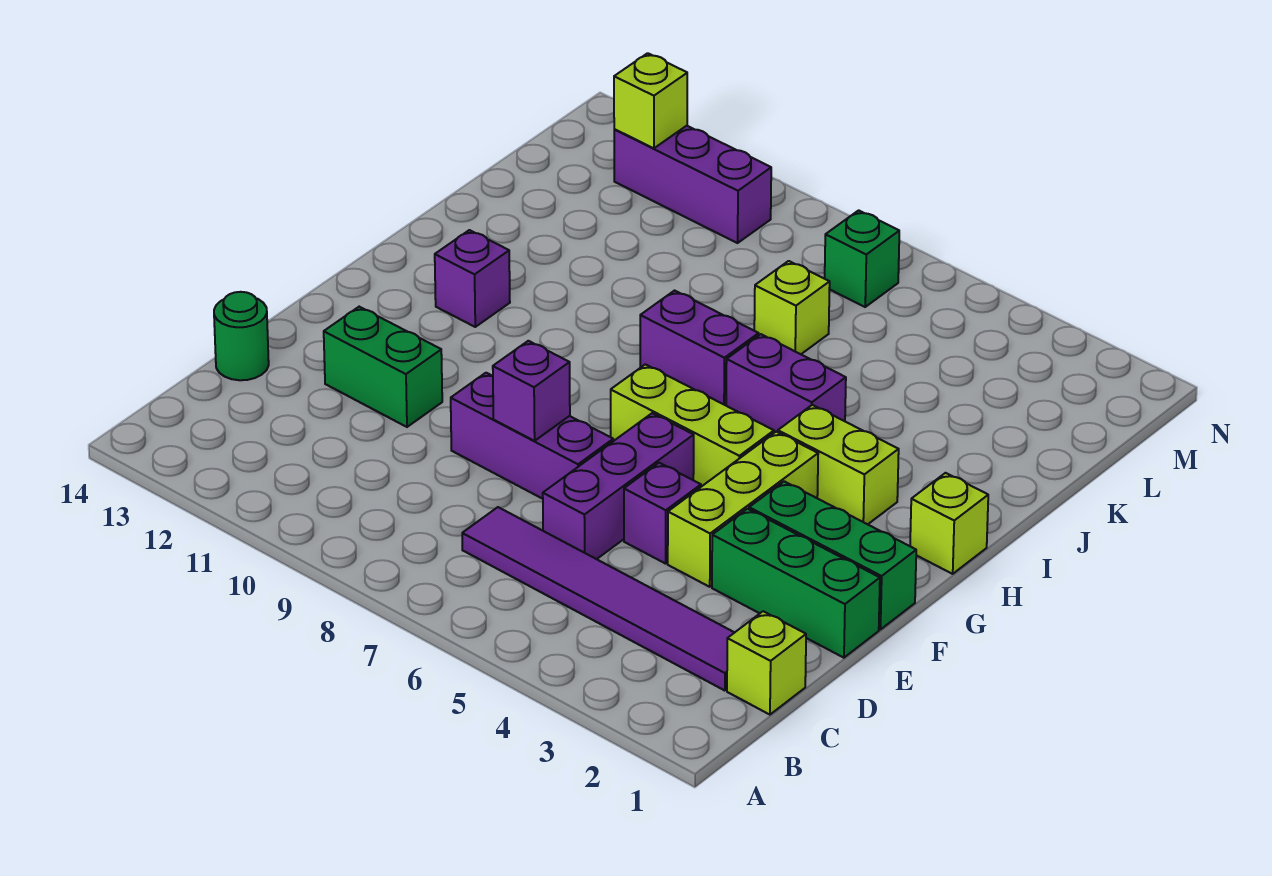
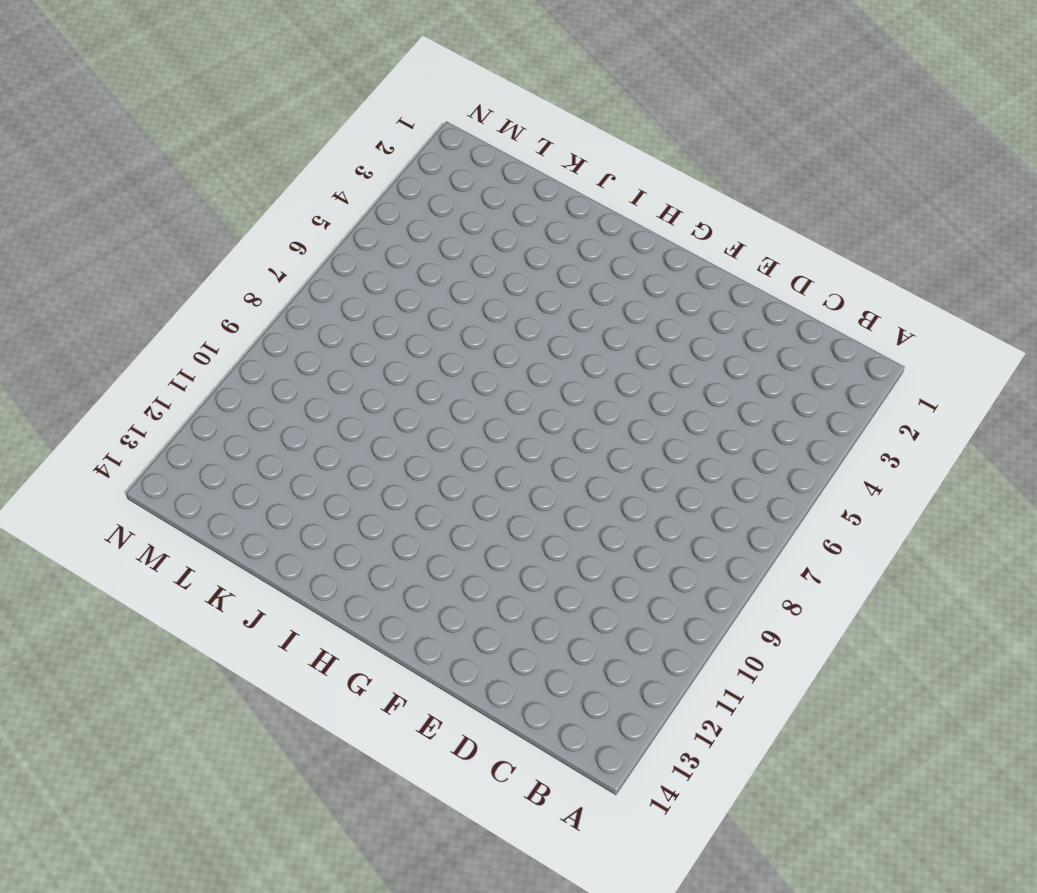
none -> lime brick C1 level 1
none -> purple tile C2:C7 level 1
none -> purple brick D6:F6 level 1

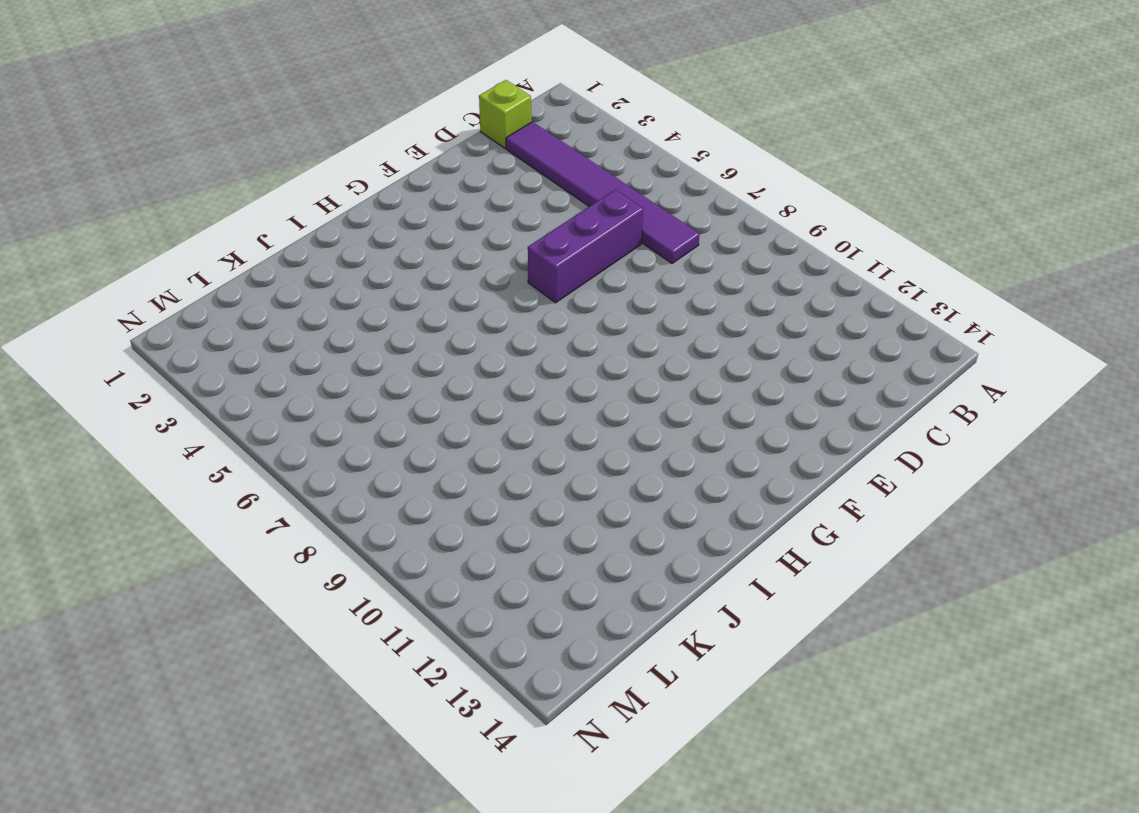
none -> green round brick D14 level 1
none -> green brick E1:E3 level 1
none -> lime brick E4:G4 level 1

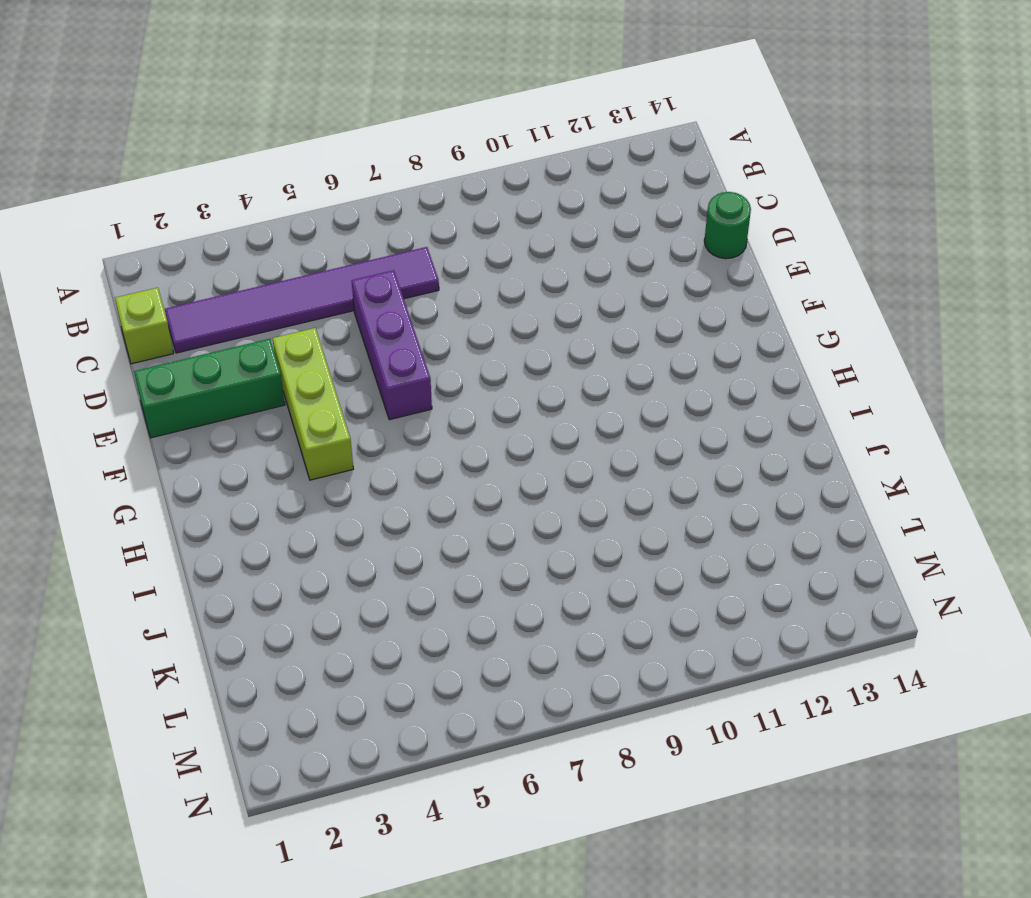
none -> purple brick E5 level 1
none -> purple brick E7:E9 level 1
none -> green brick E11:E12 level 1

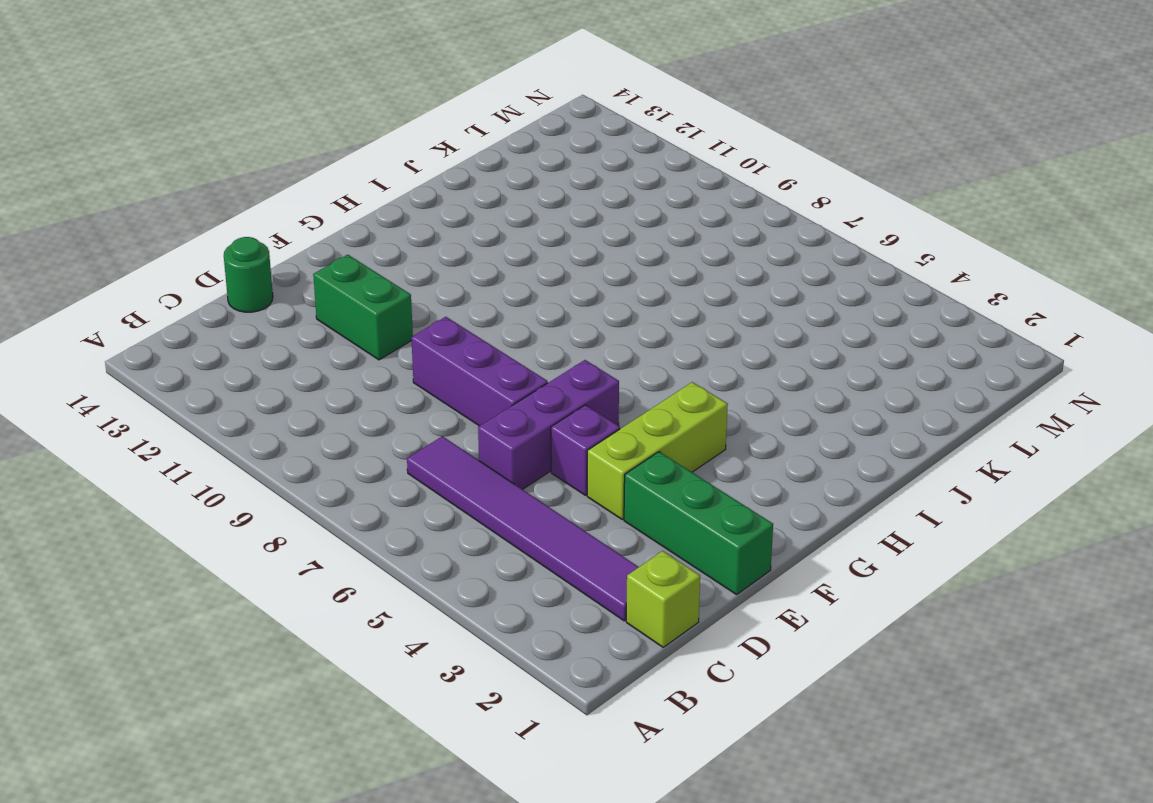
none -> green brick F1:F3 level 1
none -> lime brick G5:G7 level 1
none -> lime brick H1 level 1

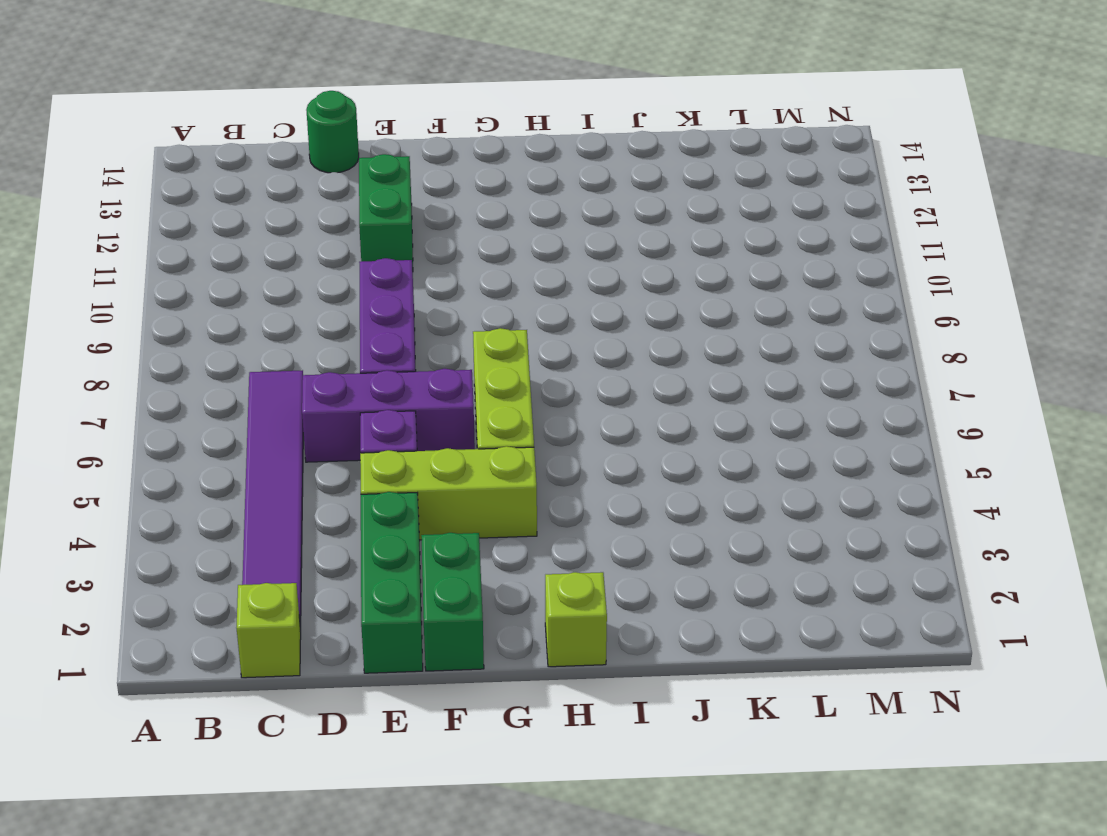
green brick F1:F2 level 1 -> green brick F1:F3 level 1
none -> lime brick H3:H4 level 1
none -> purple brick H12 level 1
none -> purple brick I5:I6 level 1

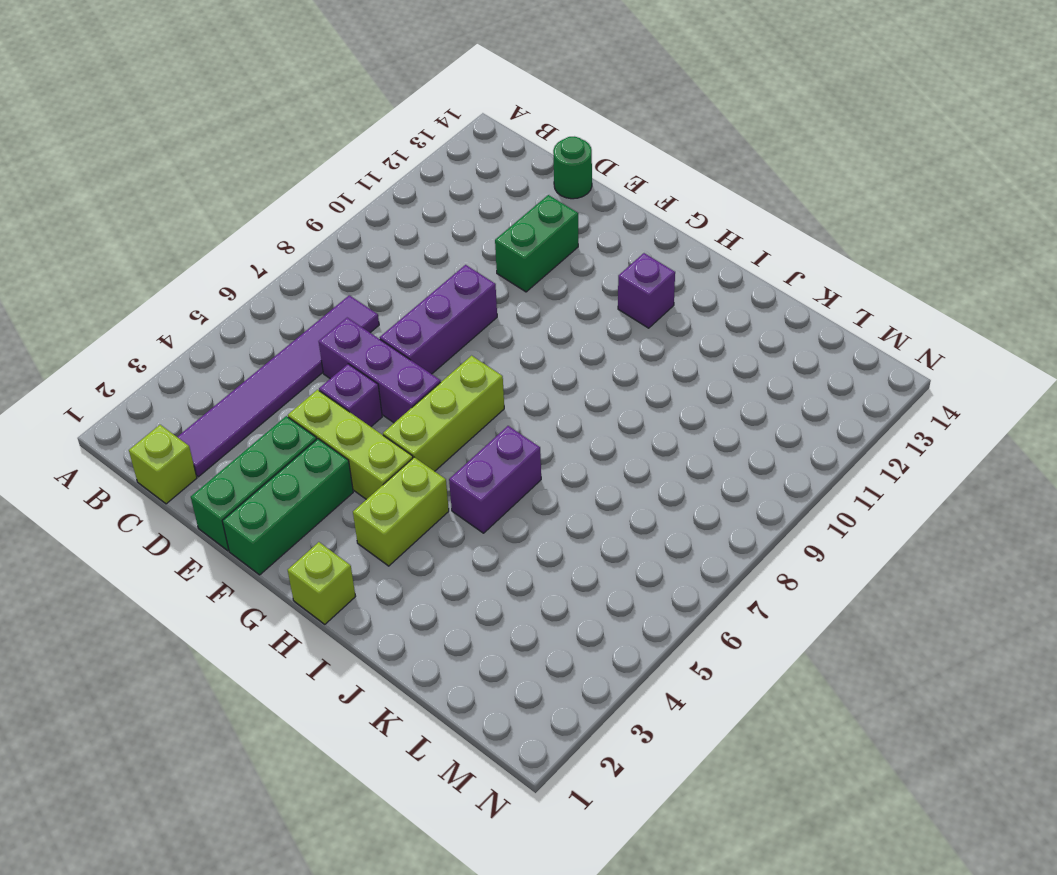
none -> purple brick I7:I8 level 1
none -> lime brick K7 level 1
none -> green brick M7 level 1

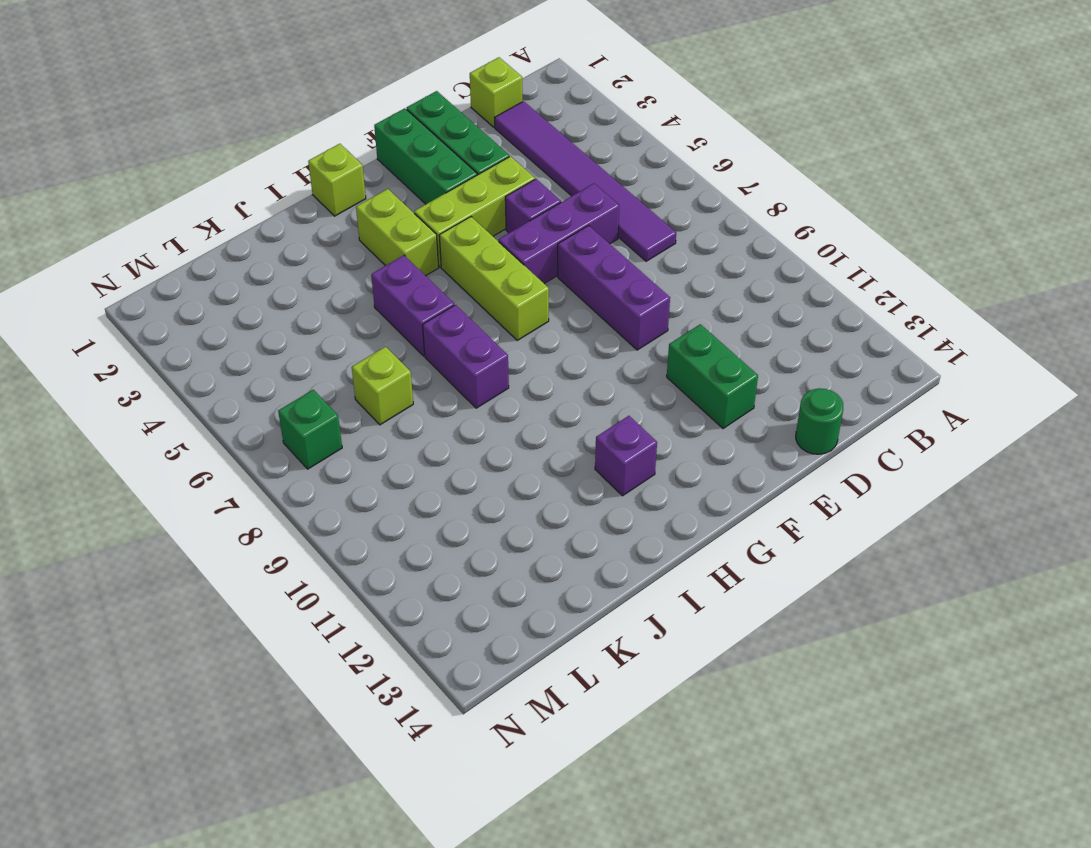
none -> purple brick M10:M12 level 1
none -> purple brick E8 level 2
none -> lime brick M12 level 2

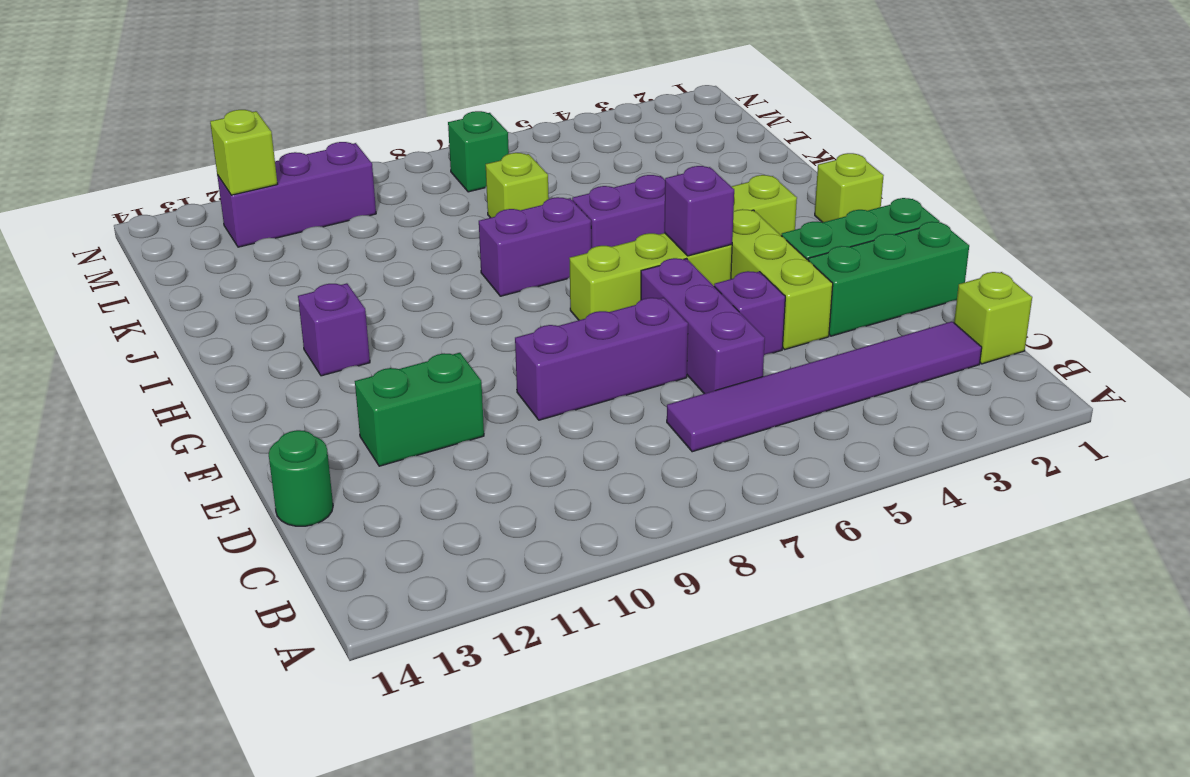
purple brick G5 level 2 -> purple brick E8 level 2

